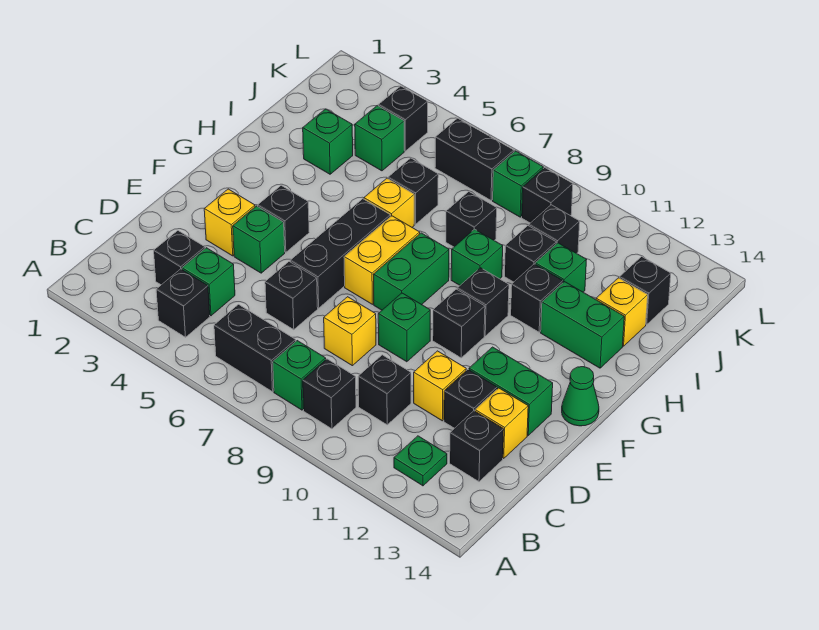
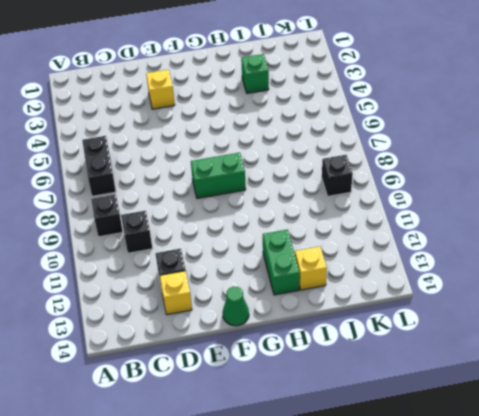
none -> black brick B4 level 1
none -> green brick B8 level 1
none -> green plate B12 level 1
none -> black brick C3 level 1

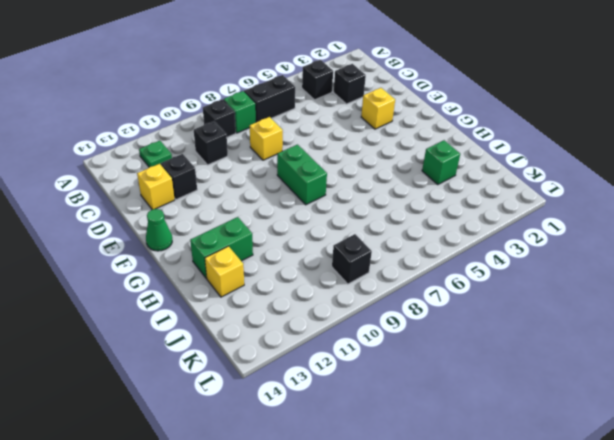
none -> green brick C4 level 1
none -> black brick C13 level 1
none -> black brick D6 level 1
none -> yellow brick D11 level 1

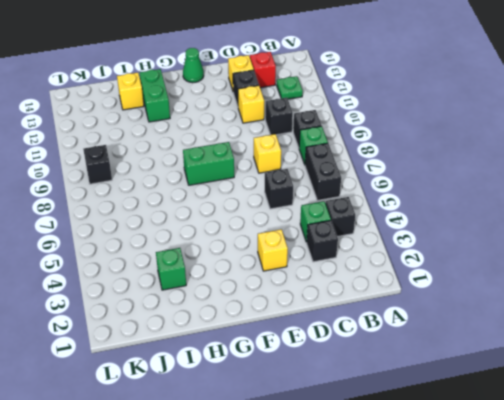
red brick C13 level 1 -> black brick C13 level 1
none -> green brick E4 level 1
none -> black brick E6:G6 level 1
none -> green brick E9 level 1
none -> green brick E12:E13 level 1

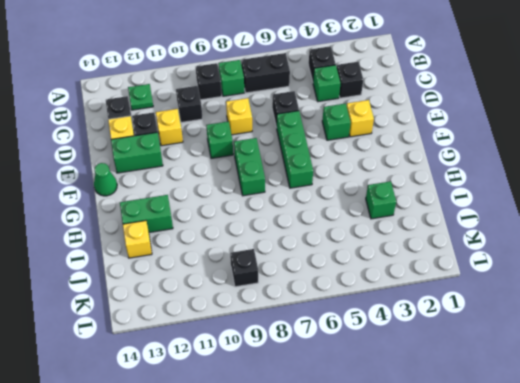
green brick E6:G6 level 1 -> black brick E6:G6 level 1
none -> black brick F4 level 1
none -> yellow brick F7:G7 level 1
none -> black brick F10 level 1
none -> black brick G10 level 1

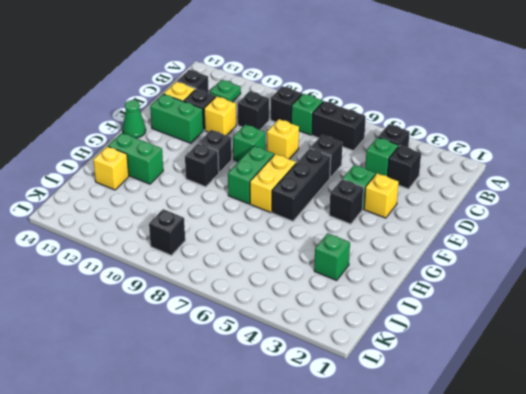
none -> yellow brick H6 level 1
none -> green brick H9 level 1
none -> black brick H11 level 1
none -> black brick I6 level 1

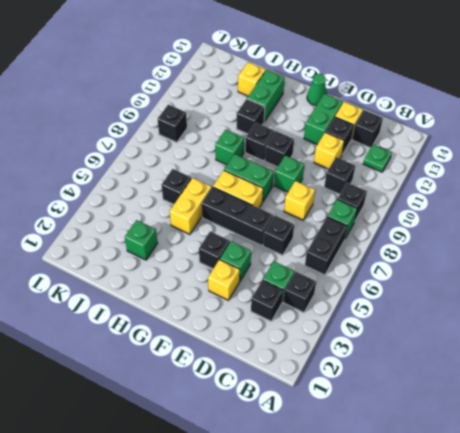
yellow brick H5:H6 level 1 -> yellow brick H6 level 1
none -> black brick I8 level 1
none -> black brick I10 level 1
none -> green brick I11 level 1
none -> green brick J4 level 1

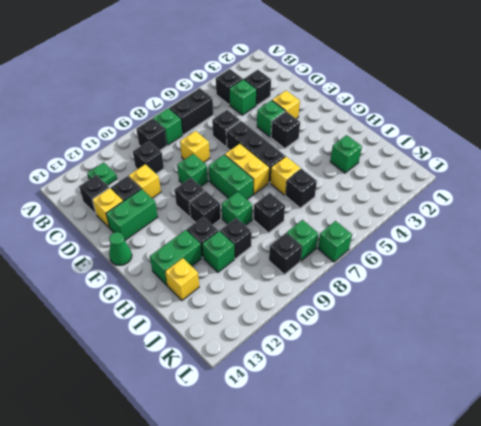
green brick L7 level 1 -> green brick J4 level 1
none -> black brick J10 level 1
none -> black brick J13 level 1
none -> black brick K4 level 1
none -> black brick K6:K7 level 1

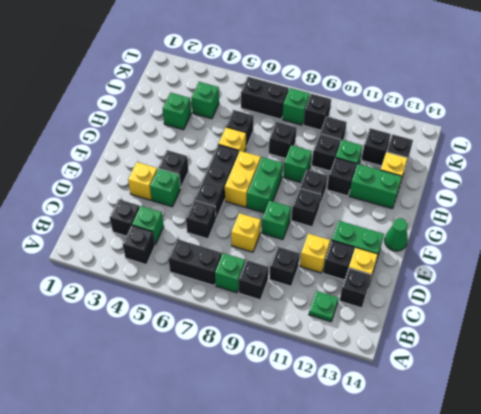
black brick J12 level 1 -> black brick K4 level 1

